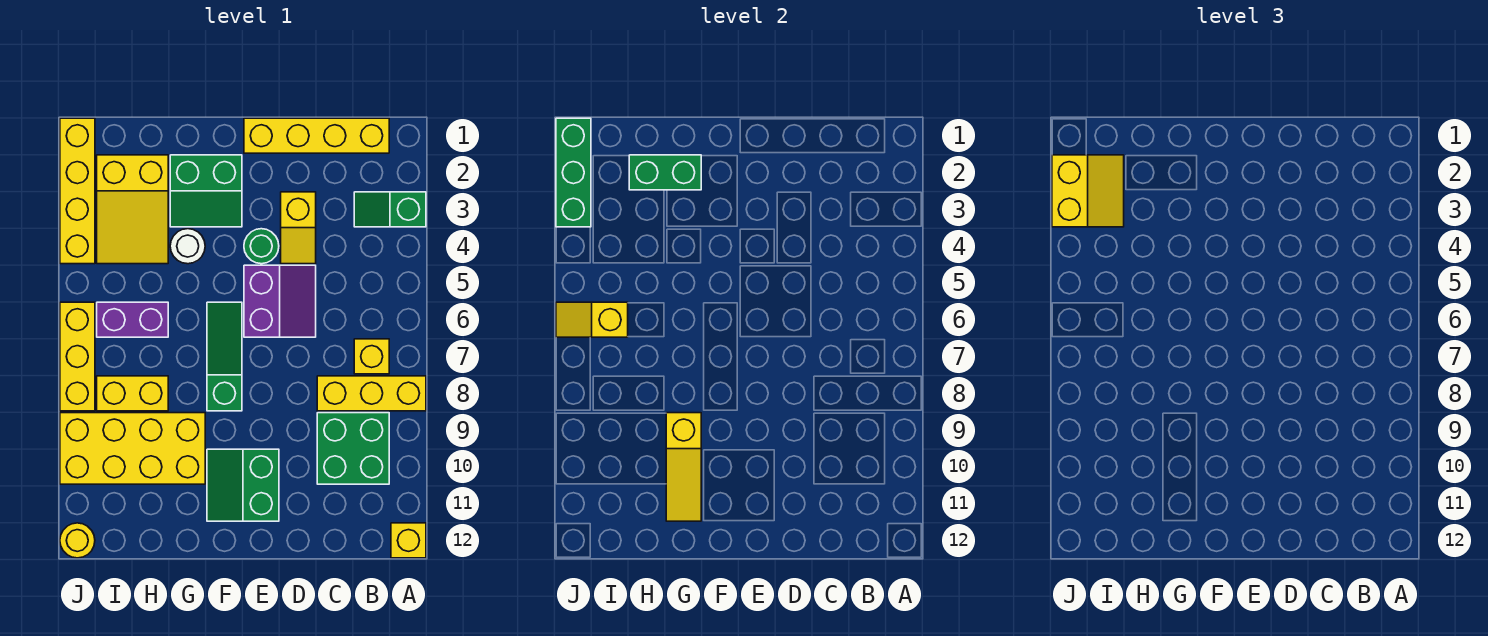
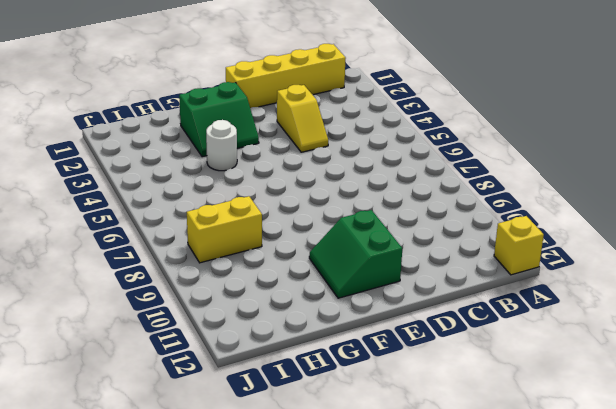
none -> green slope A3:B3 level 1 top A
none -> yellow brick A8:C8 level 1
none -> yellow brick B7 level 1

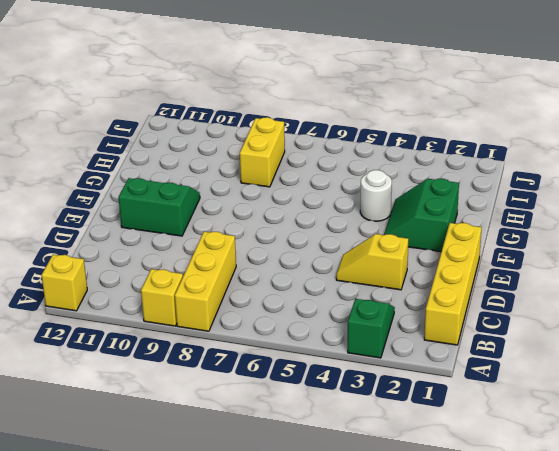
yellow brick A9 level 1 -> yellow brick B7 level 1
none -> green brick B9:C10 level 1
none -> purple slope D5:E6 level 1 top E
none -> green round brick E4 level 1

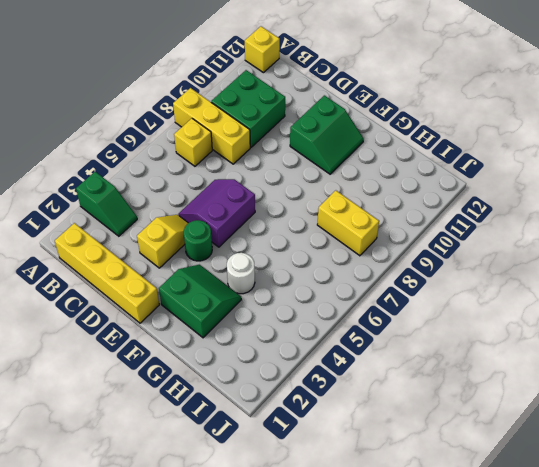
none -> green slope F6:F8 level 1 top 8
none -> yellow brick G9:J10 level 1
none -> yellow slope H2:I4 level 1 top 2

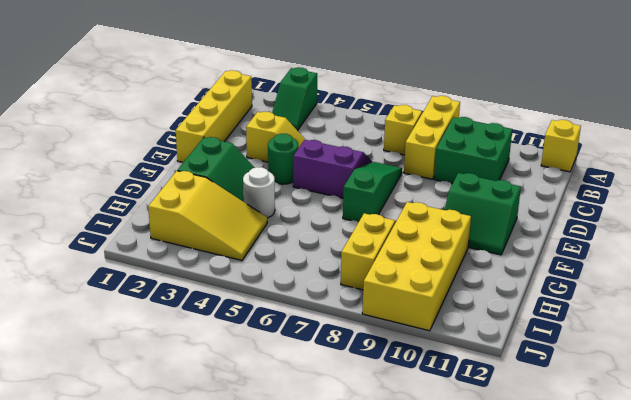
green slope D7:F7 level 1 top F -> green slope F6:F8 level 1 top 8
none -> purple brick H6:I6 level 1
none -> yellow brick J1:J4 level 1
none -> yellow brick J6:J8 level 1

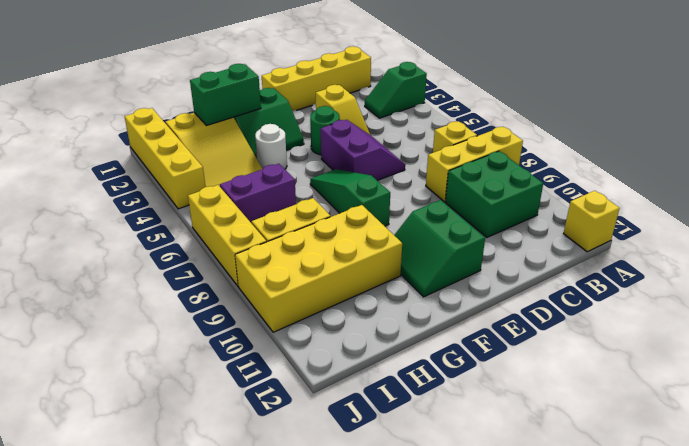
none -> yellow round brick J12 level 1
none -> yellow slope G9:G11 level 2 top 9
none -> yellow slope I6:J6 level 2 top I

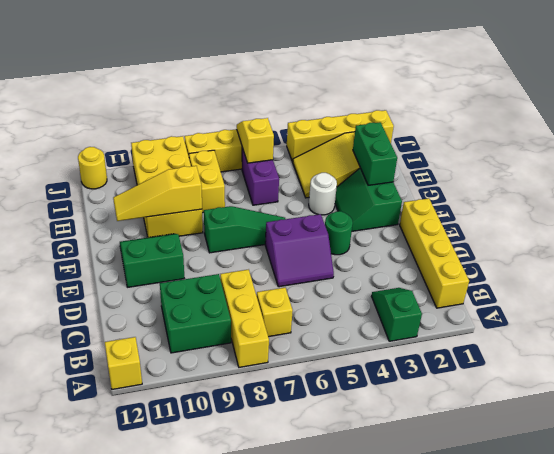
none -> yellow slope D3:D4 level 1 top 3
none -> green brick J1:J3 level 2
none -> yellow slope I2:J3 level 3 top J

